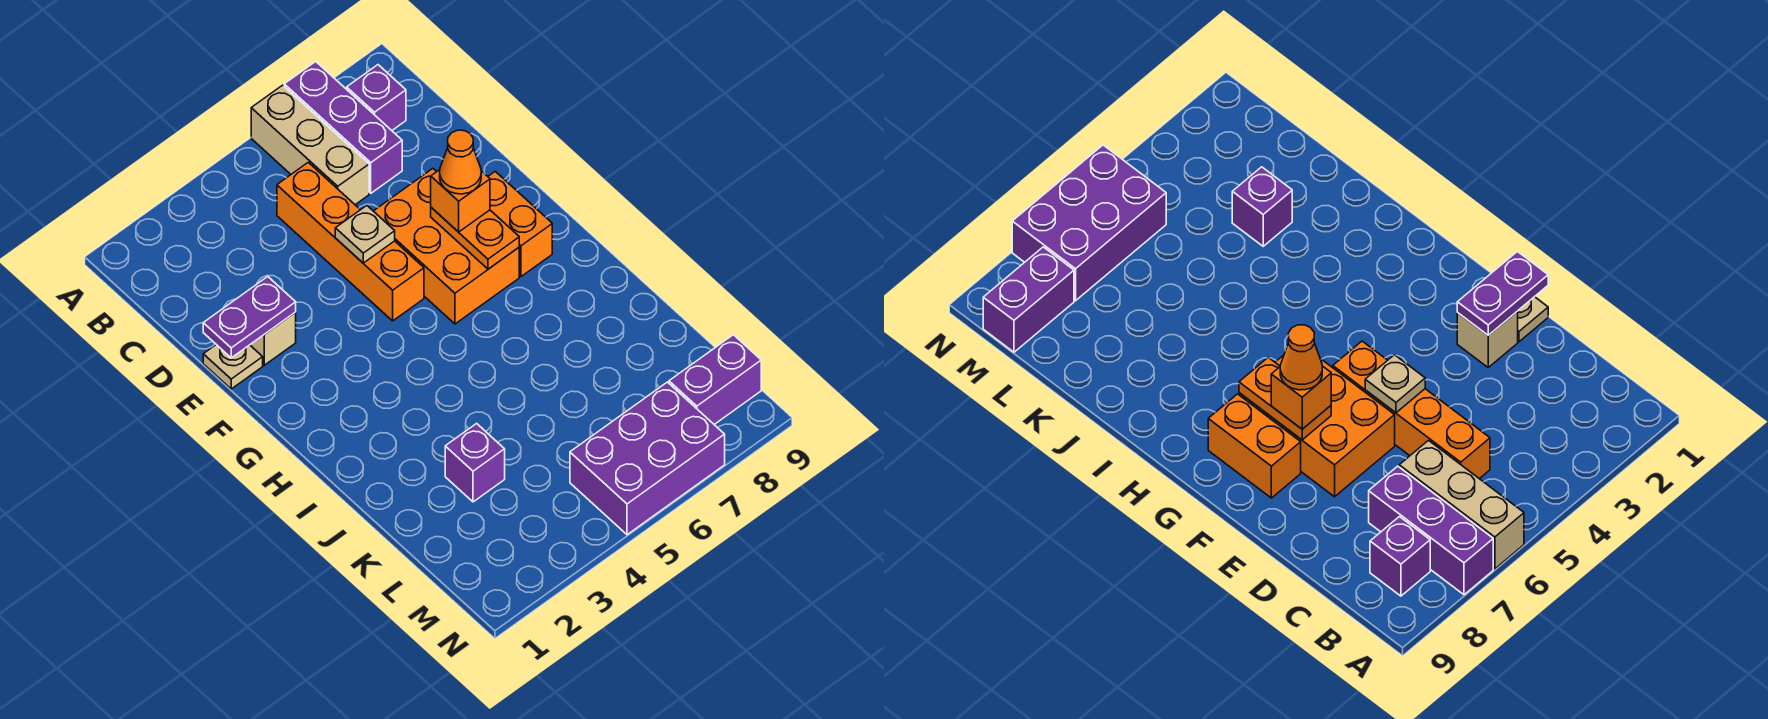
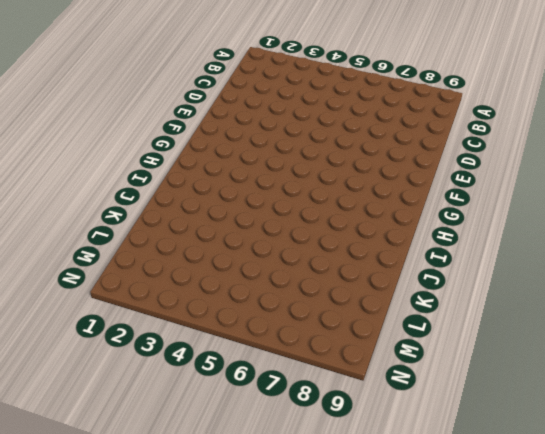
none -> tan brick A6:C6 level 1
none -> purple brick A7:C7 level 1
none -> purple brick B8 level 1

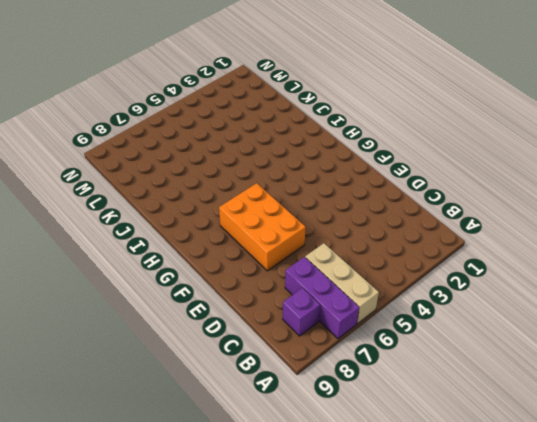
none -> orange brick C5:F5 level 1
none -> tan plate E1 level 1
none -> tan brick E2 level 1

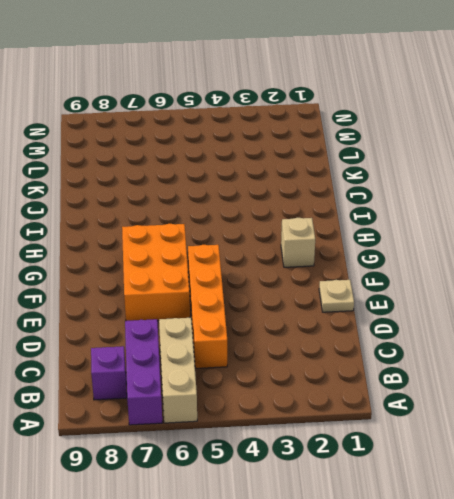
tan brick G2 level 1 -> tan brick E2 level 1
none -> orange brick F8:G8 level 1
none -> purple brick K3 level 1
none -> purple brick M5:N7 level 1

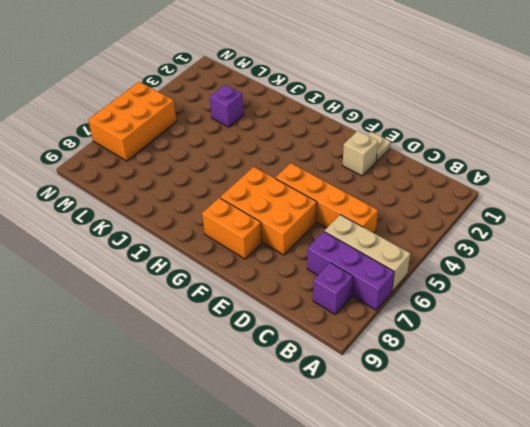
orange brick M5:N7 level 1 -> purple brick M5:N7 level 1
none -> purple brick M8:M9 level 1
none -> purple plate E1:E2 level 2
none -> tan plate E5 level 2

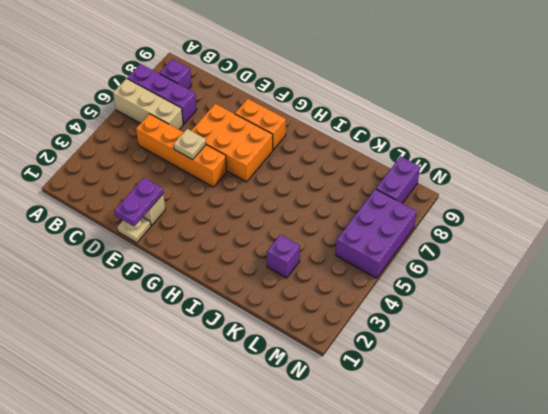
none -> orange plate F7:G7 level 2
none -> orange brick F7 level 3
none -> orange cone F7 level 4

